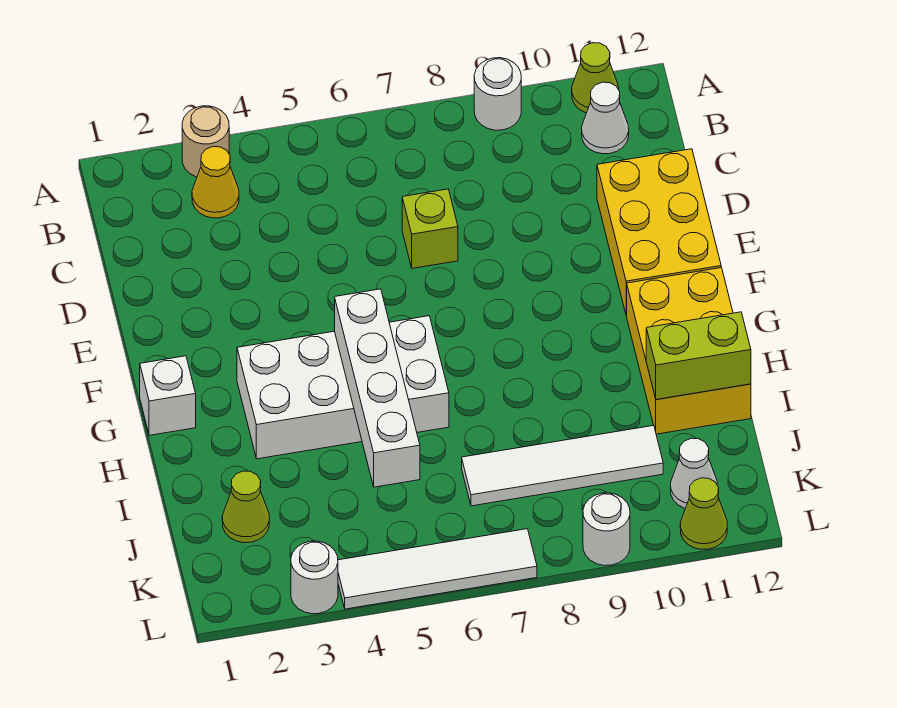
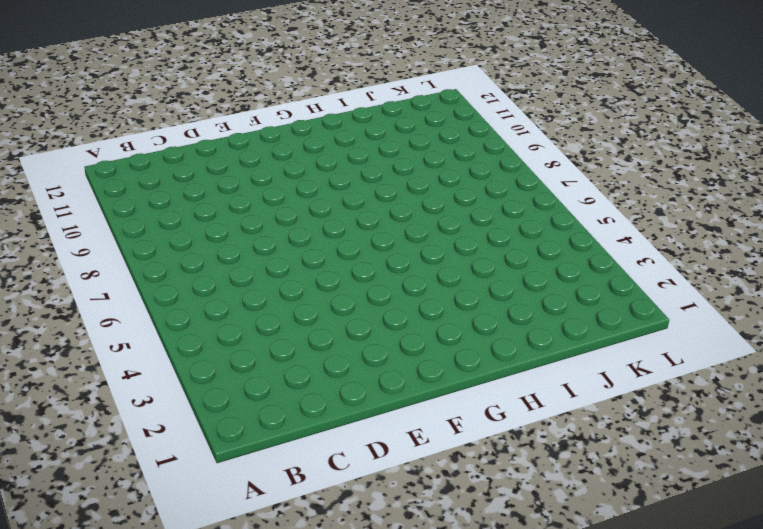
none -> tan round brick A3 level 1
none -> white round brick A9 level 1
none -> lime cone A11 level 1

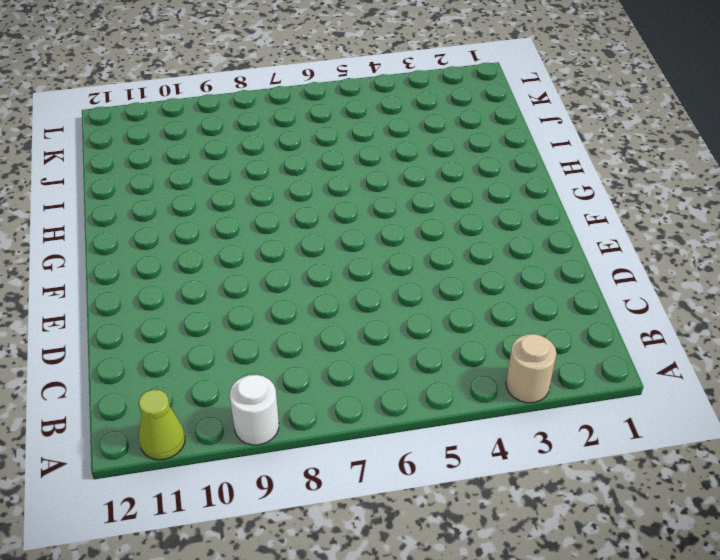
none -> yellow cone B3 level 1
none -> white cone B11 level 1
none -> lime brick D7 level 1

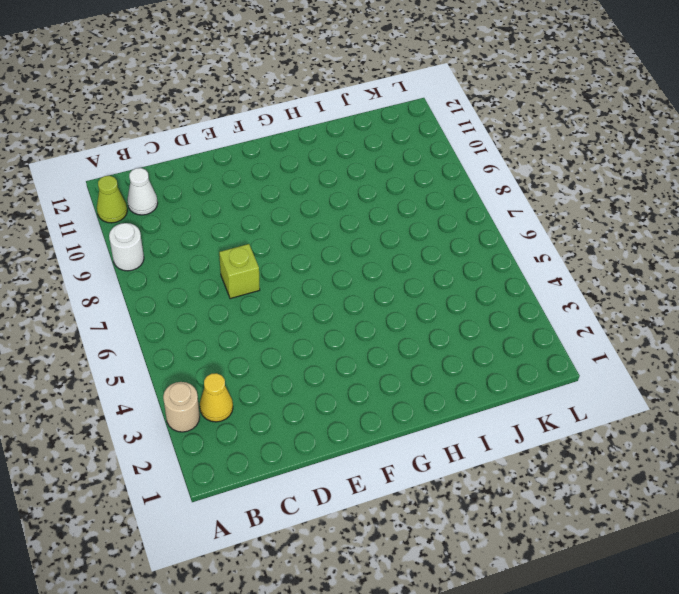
none -> yellow brick D11:F12 level 1
none -> white brick G1 level 1
none -> white brick G3:H6 level 1

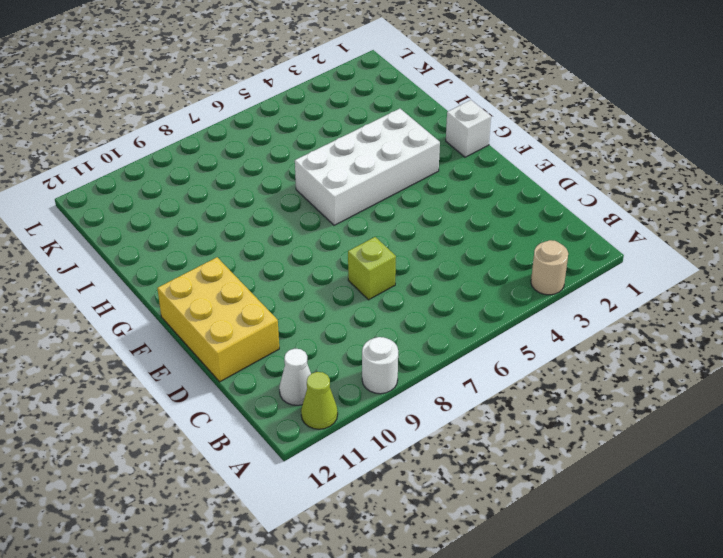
none -> yellow cone B3 level 1
none -> yellow brick G11:I12 level 1
none -> lime cone J2 level 1

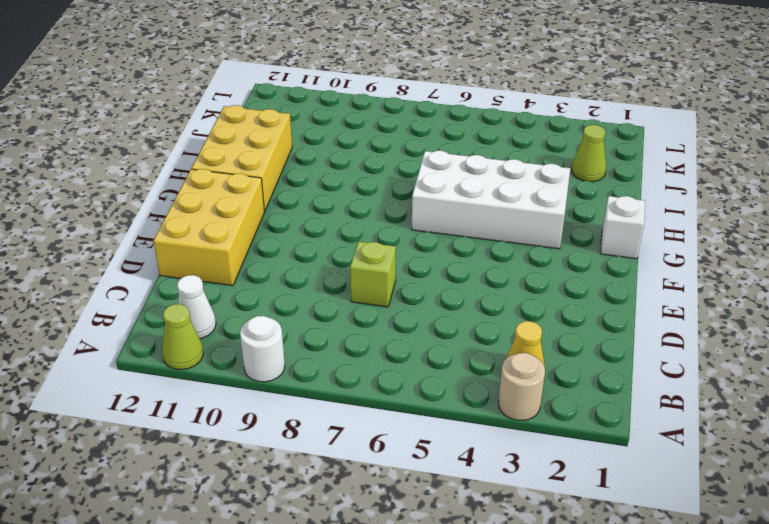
none -> white tile J7:J10 level 1
none -> white cone K11 level 1
none -> white round brick L3 level 1

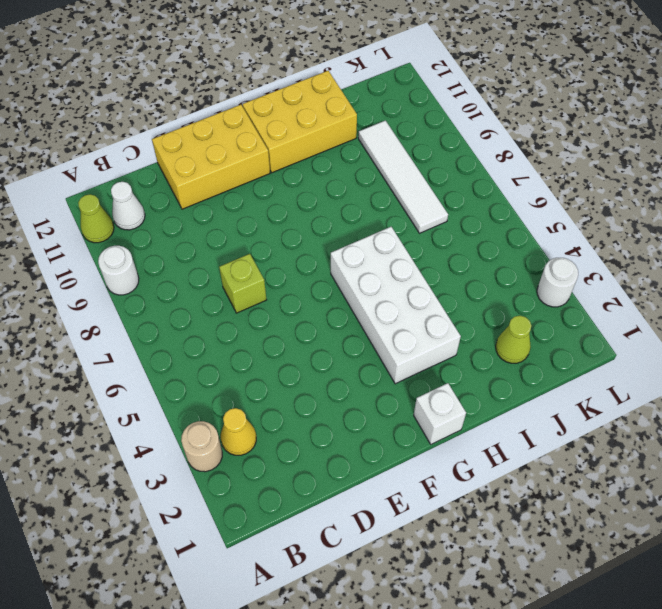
none -> white cone K11 level 1
none -> white tile L4:L7 level 1
none -> white round brick L9 level 1

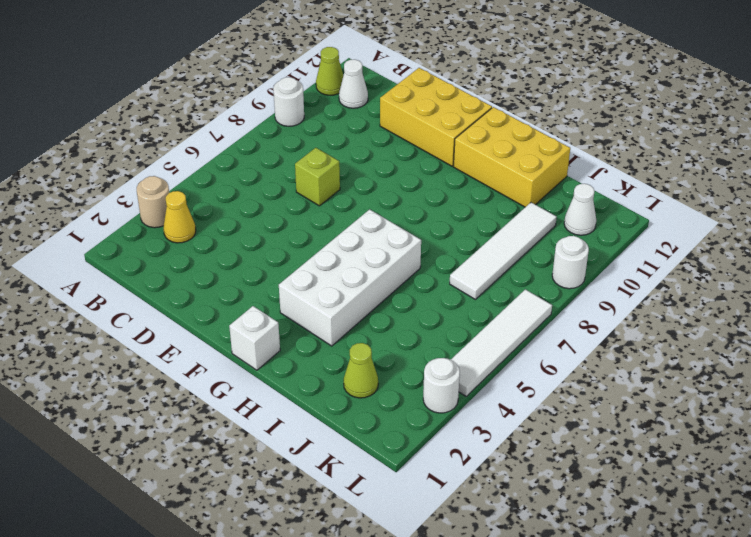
none -> lime cone L11 level 1
none -> white brick G5:J5 level 2
none -> lime brick I11:I12 level 2

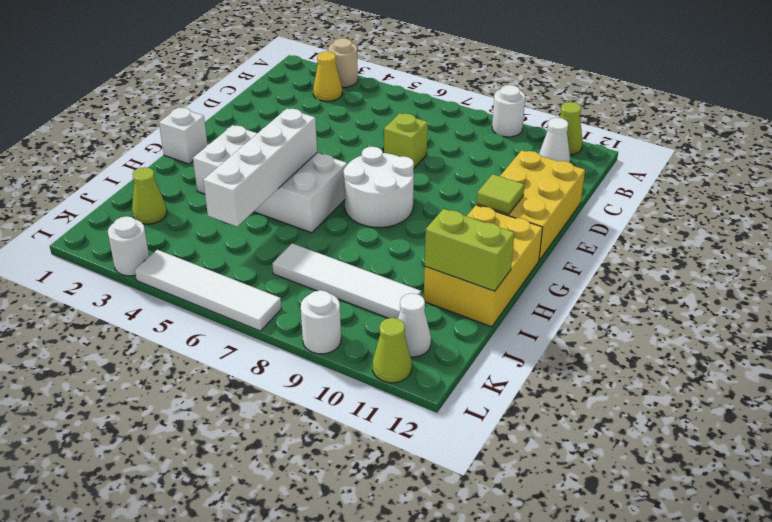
white round brick F7:G8 level 1 -> none
lime tile F11 level 2 -> none

